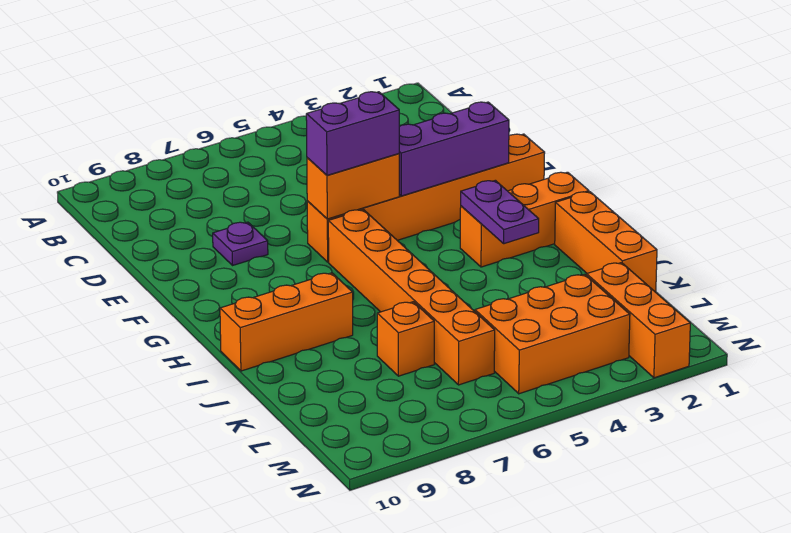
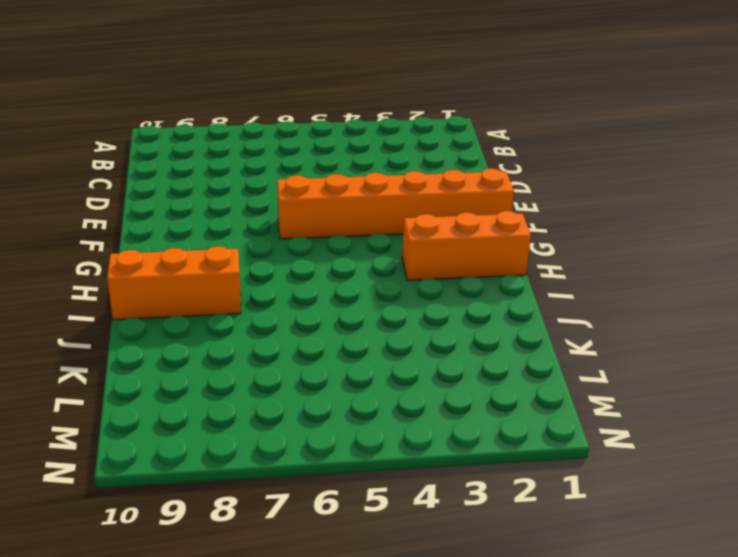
none -> purple plate E8 level 1
none -> orange brick G6:L6 level 1
none -> orange brick I1:K1 level 1

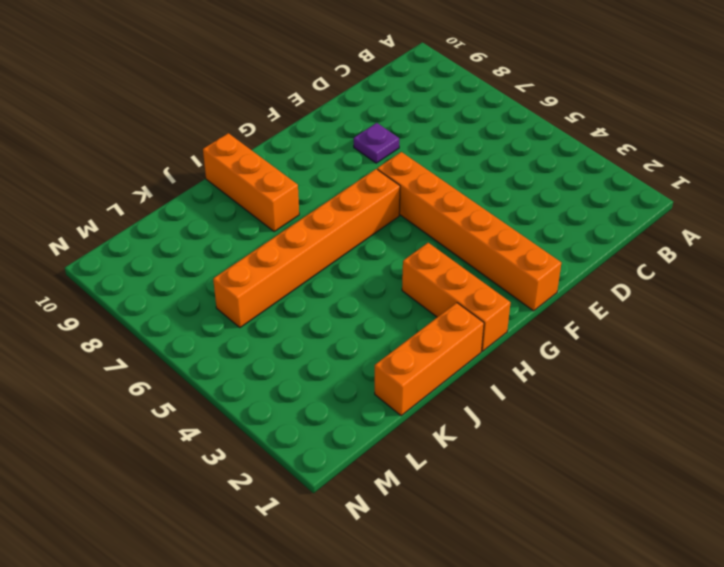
none -> orange brick K7 level 1
none -> orange brick L2:N2 level 1
none -> orange brick L3:M5 level 1

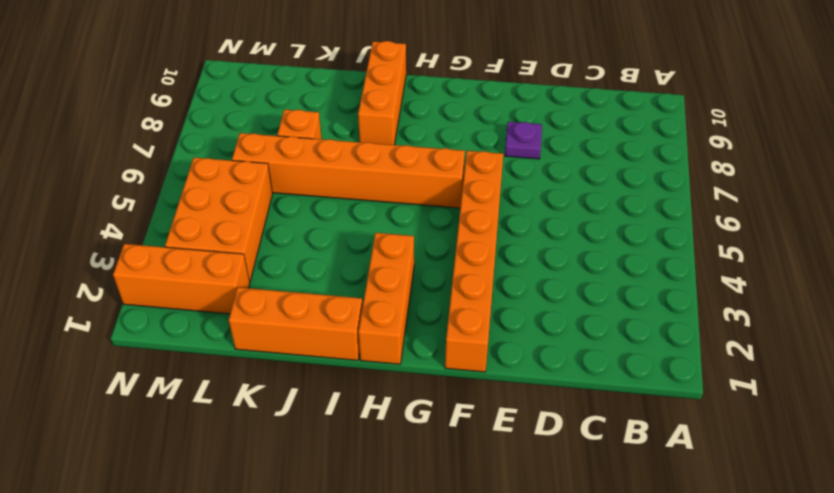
none -> purple brick F2:F4 level 2
none -> orange brick F5:F6 level 2
none -> purple plate H3:I3 level 2

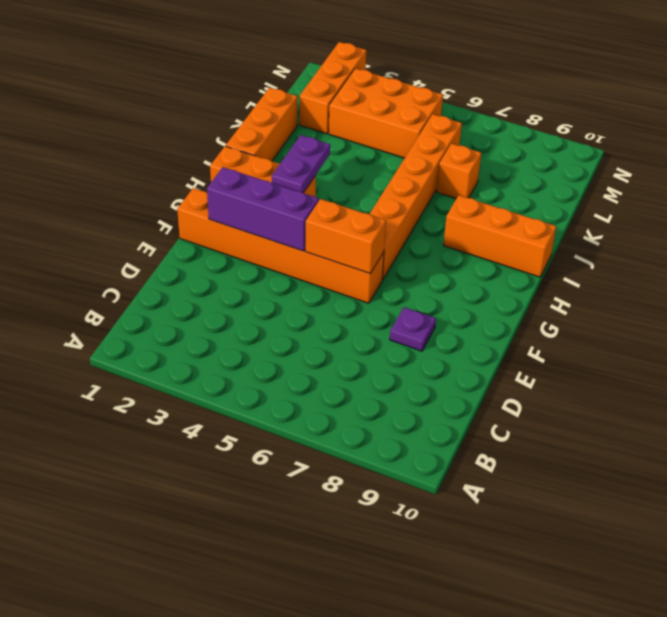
none -> purple brick F5:F6 level 3

